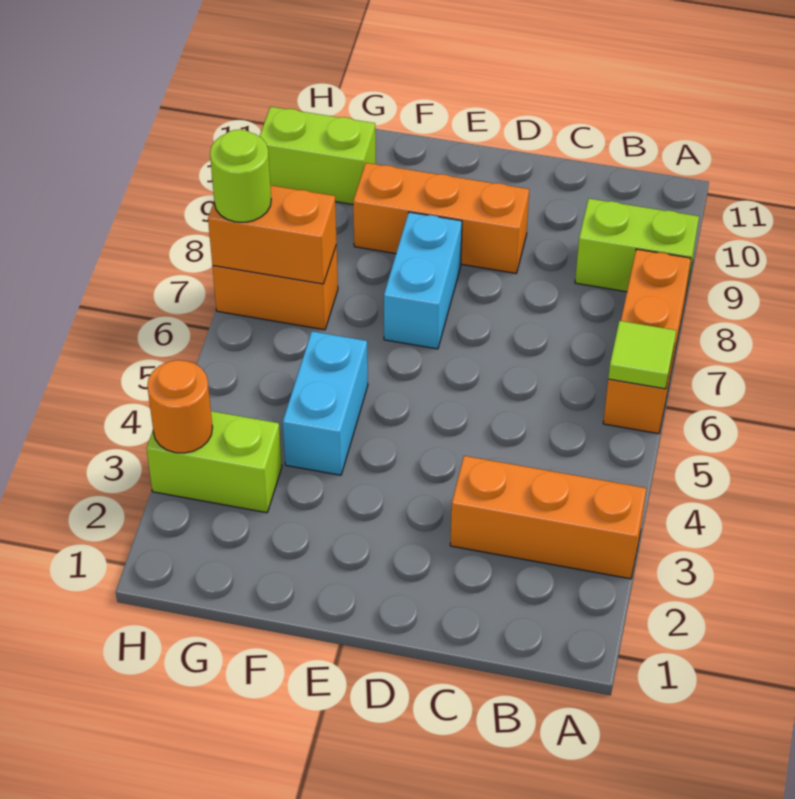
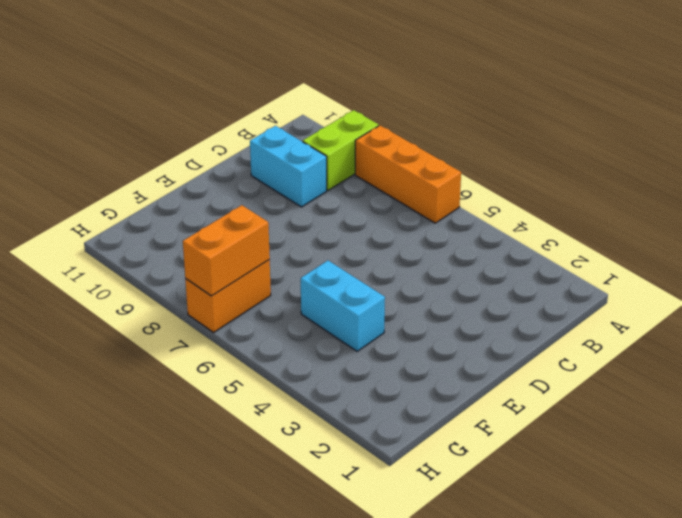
cyan brick C9:C10 level 1 -> cyan brick E7:E8 level 1
none -> orange brick A3:C3 level 1
none -> orange brick D9:F9 level 1
none -> lime brick G3:H3 level 1

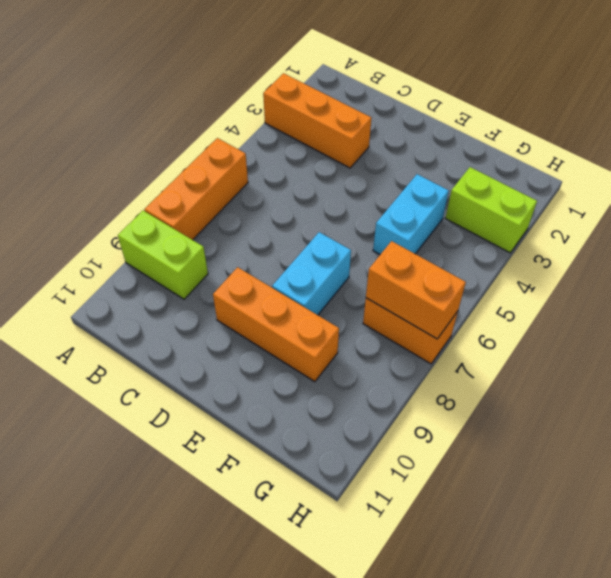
none -> lime brick G10:H10 level 1
none -> lime tile A6 level 2
none -> orange round brick H3 level 2

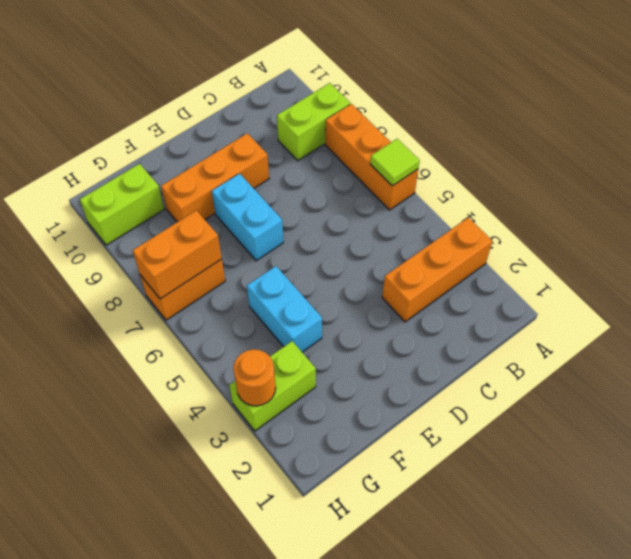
none -> lime round brick H7 level 3

